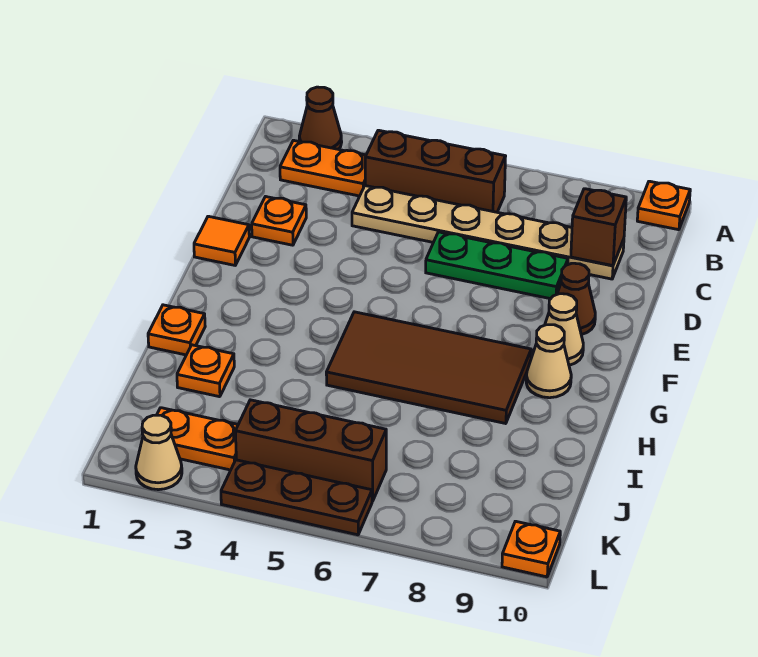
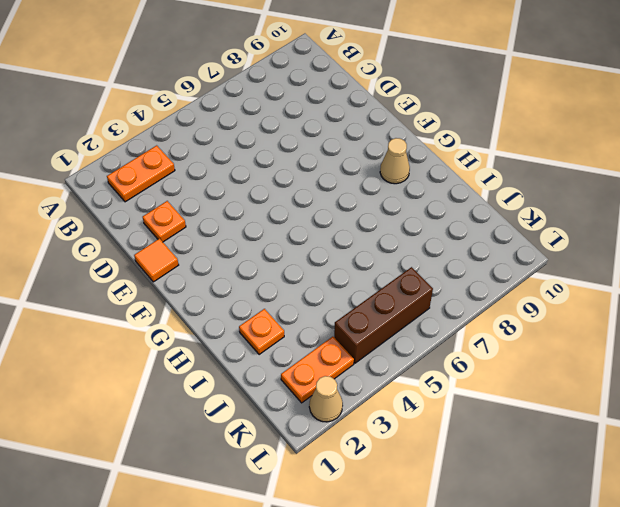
none -> brown cone A2 level 1
none -> orange plate A10 level 1
none -> brown brick B4:B6 level 1

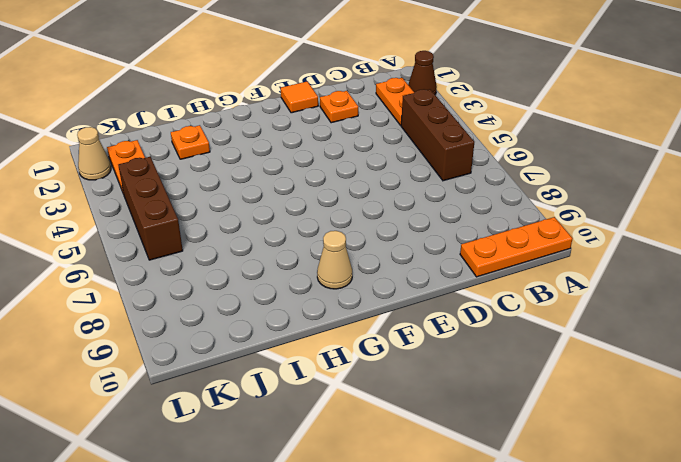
orange plate A10:C10 level 1 -> orange plate A10 level 1
none -> tan plate C4:C9 level 1
none -> green plate D6:D8 level 1
none -> brown cone E9 level 1

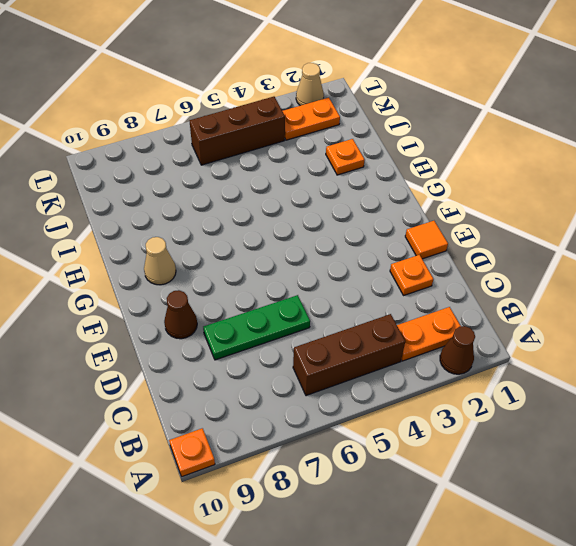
none -> tan plate C4:C9 level 1
none -> tan cone F9 level 1
none -> brown tile G5:H8 level 1

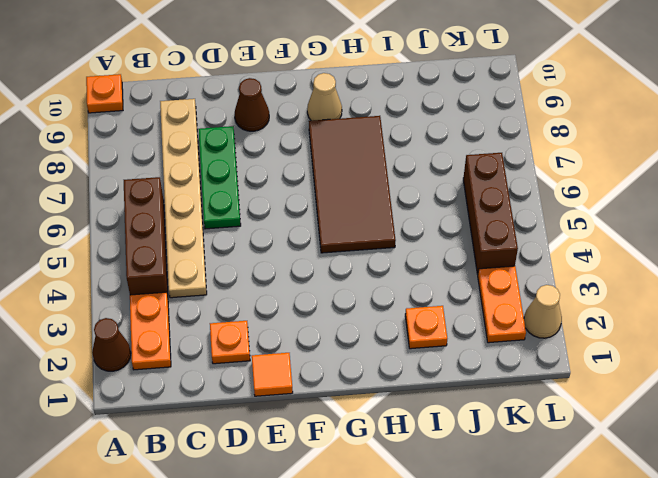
none -> tan cone F9 level 1
none -> orange plate H1 level 1
none -> brown plate L4:L6 level 1

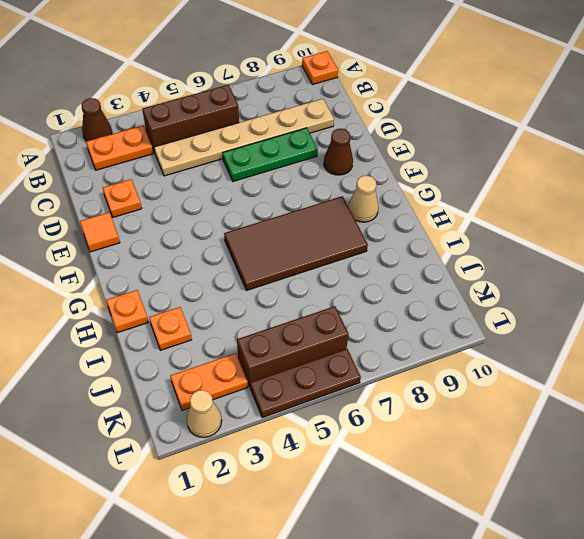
none -> tan cone F9 level 1
none -> orange plate L10 level 1
none -> brown brick C9 level 2

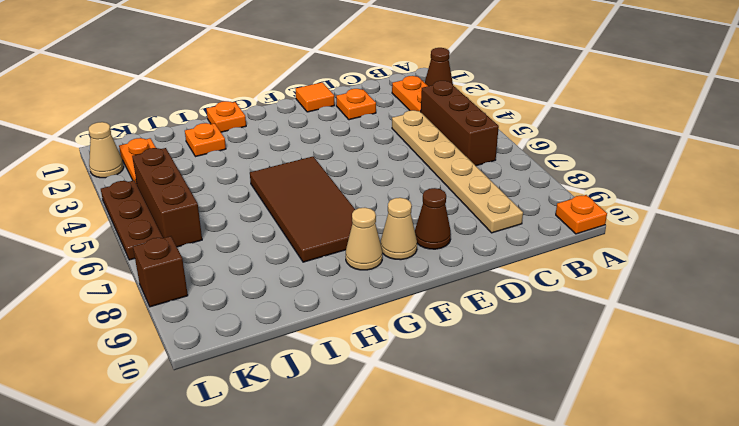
brown brick L8 level 1 -> brown brick C9 level 2
none -> green plate D6:D8 level 1
none -> orange plate L10 level 1

